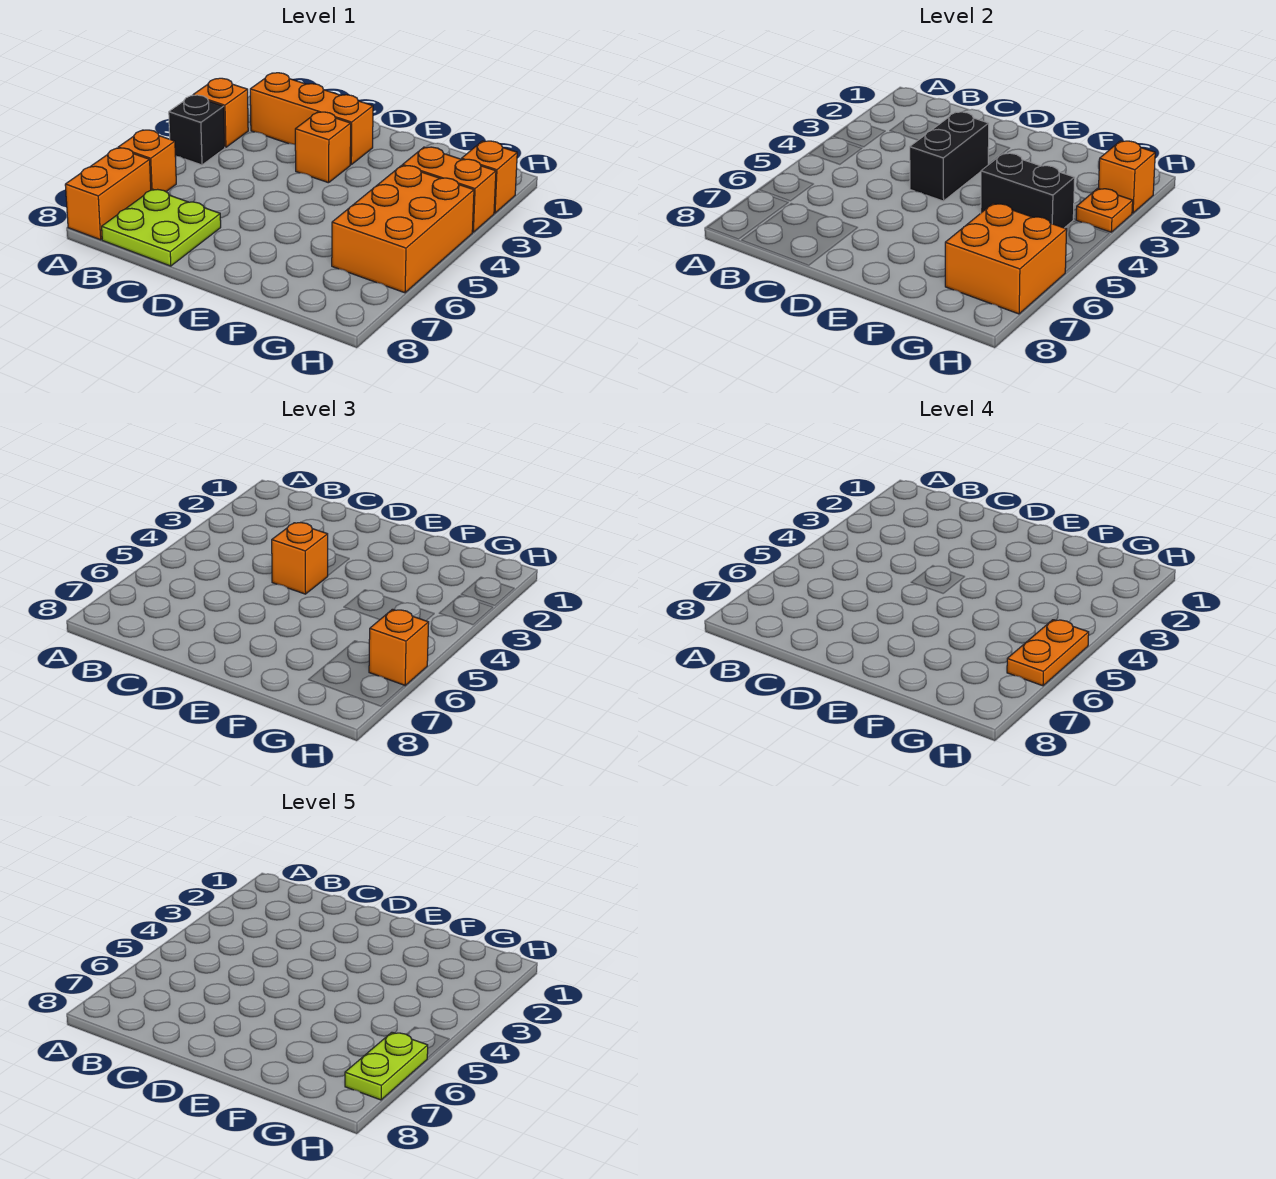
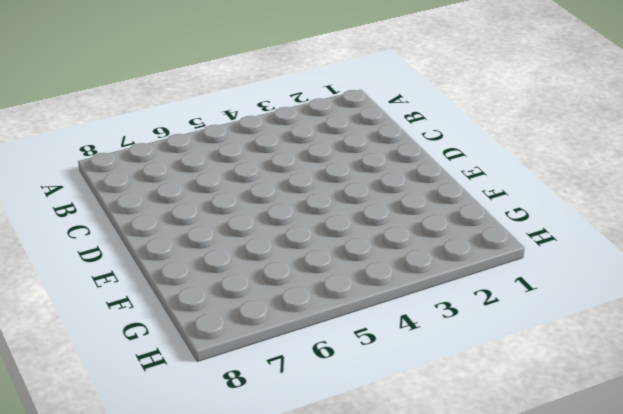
none -> orange brick A3 level 1
none -> black brick A4 level 1
none -> orange brick A6 level 1

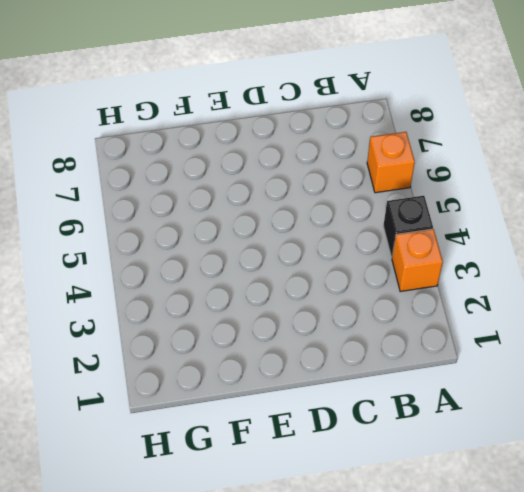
none -> orange brick A7:A8 level 1
none -> orange brick B2:D2 level 1
none -> lime plate B7:C8 level 1

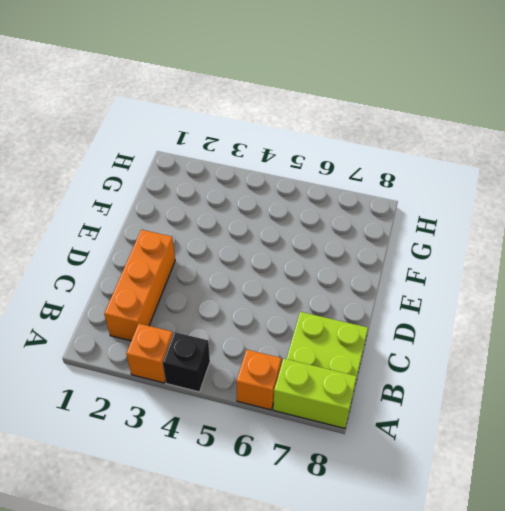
lime brick A7:A8 level 1 -> orange brick A7:A8 level 1
none -> orange brick D3 level 1
none -> orange brick G3:H3 level 1
none -> orange brick G4:H6 level 1

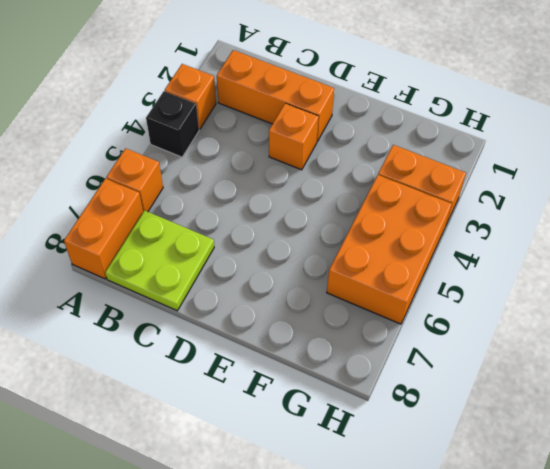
none -> orange brick H2 level 1
none -> black brick D3:D4 level 2
none -> black brick F4:G4 level 2

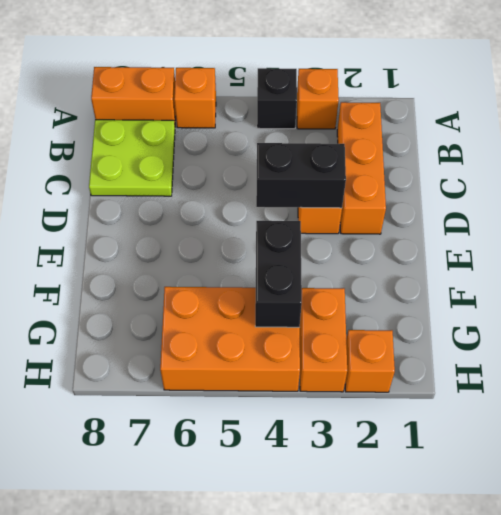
none -> orange brick G6:H7 level 2
none -> orange brick H2 level 2
none -> orange plate H3 level 2

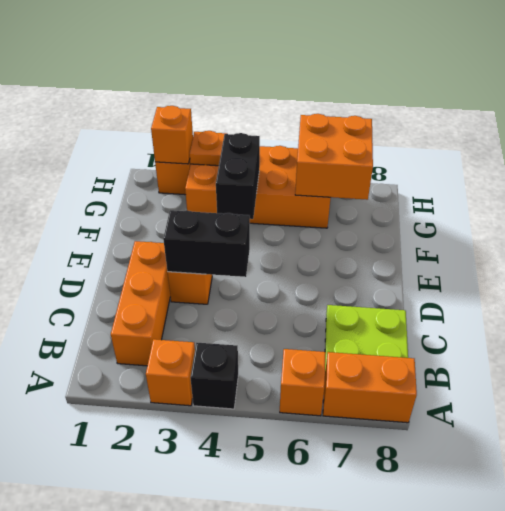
none -> orange brick D4 level 3
none -> orange brick H6 level 3
none -> orange plate H5:H6 level 4

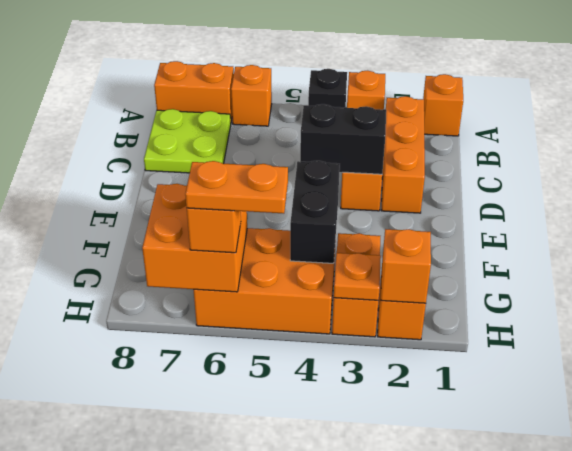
orange brick A1 level 1 -> orange brick D4 level 3
none -> lime plate H6:H7 level 5

